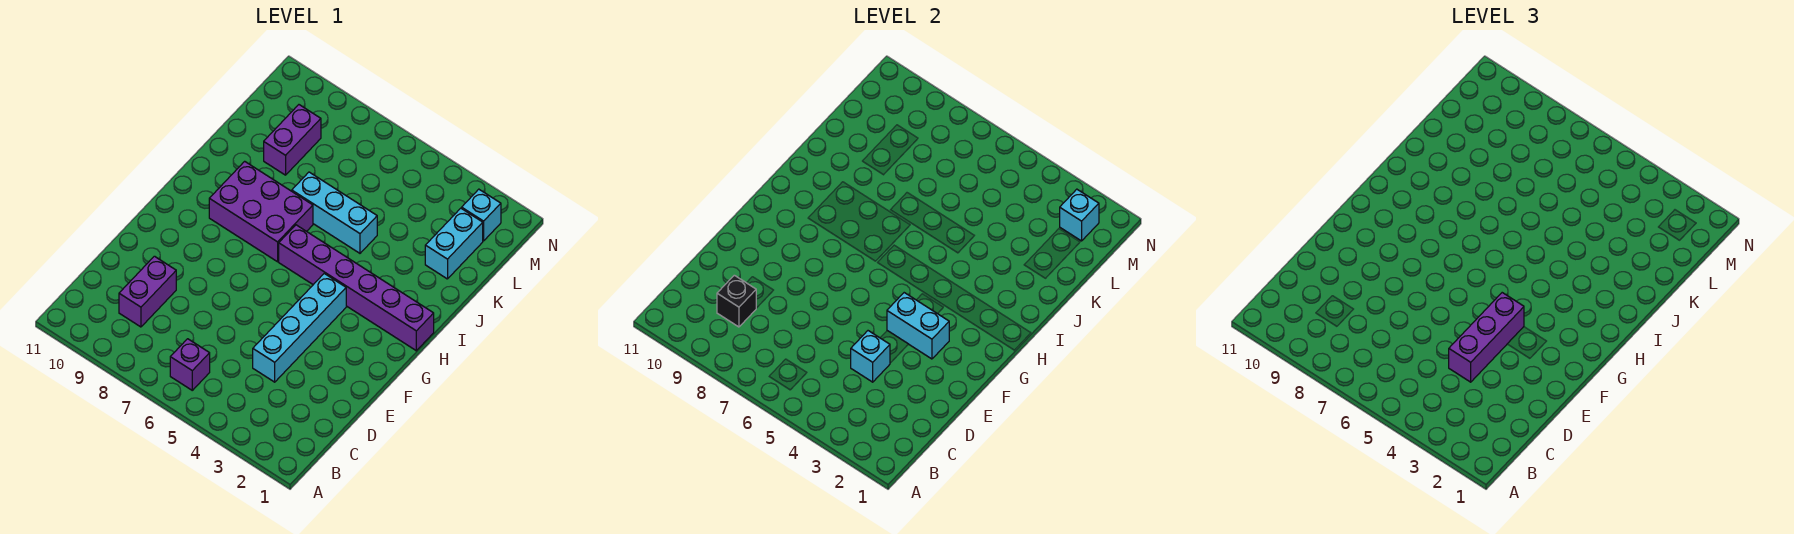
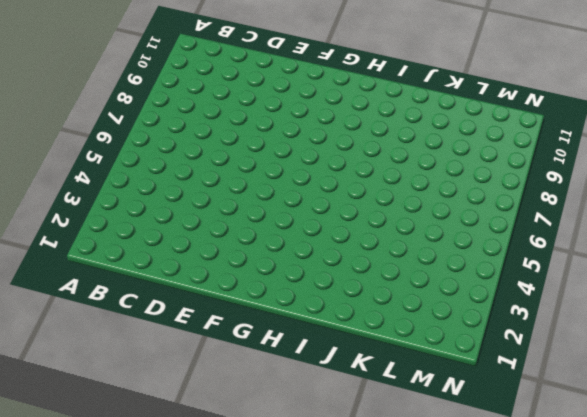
none -> purple brick B6 level 1
none -> purple brick C9:D9 level 1
none -> cyan brick D4:G4 level 1

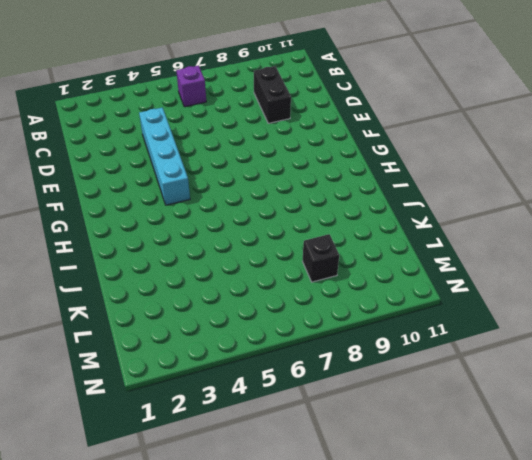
black brick C9:D9 level 1 -> purple brick C9:D9 level 1
black brick L8 level 1 -> black brick C9 level 2
none -> purple brick H1:H6 level 1
none -> purple brick H7:I9 level 1
none -> cyan brick J5:J7 level 1

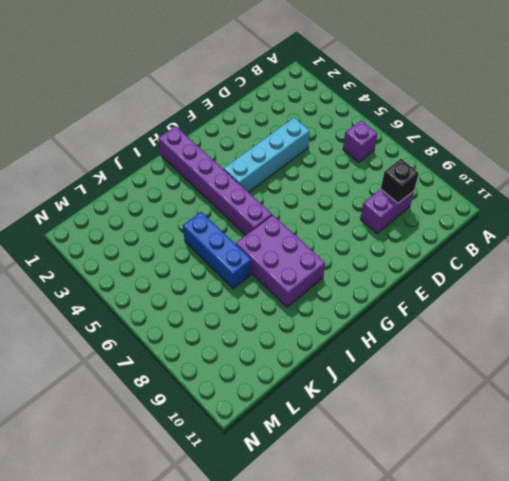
blue brick J5:J7 level 1 -> cyan brick J5:J7 level 1
none -> cyan brick K2:L2 level 1
none -> purple brick K9:L9 level 1
none -> cyan brick M2 level 1

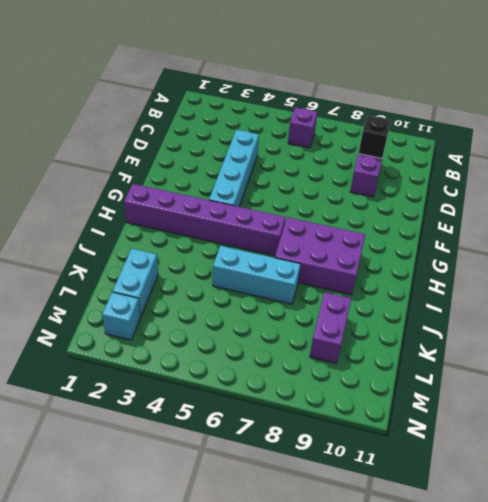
none -> cyan brick D4 level 2
none -> cyan brick F3:F4 level 2
none -> cyan brick M2 level 2

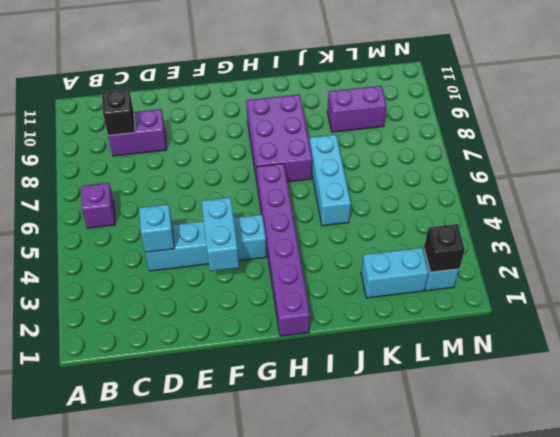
black brick M2 level 2 -> cyan brick M2 level 2
none -> purple brick D4:F4 level 3

